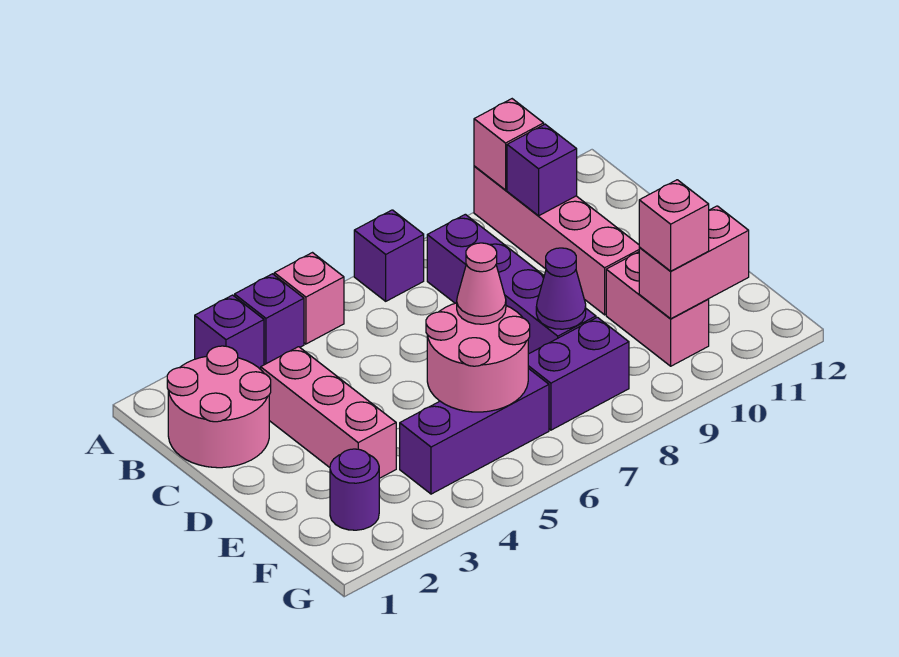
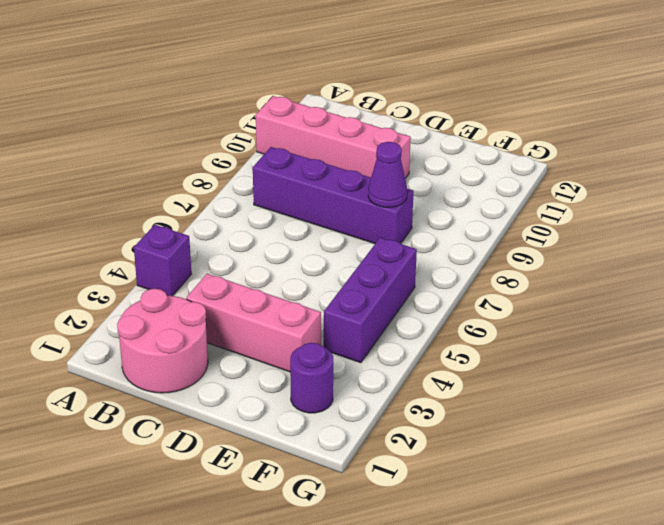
none -> purple brick A3 level 1
none -> pink brick A5 level 1
none -> purple brick A7 level 1

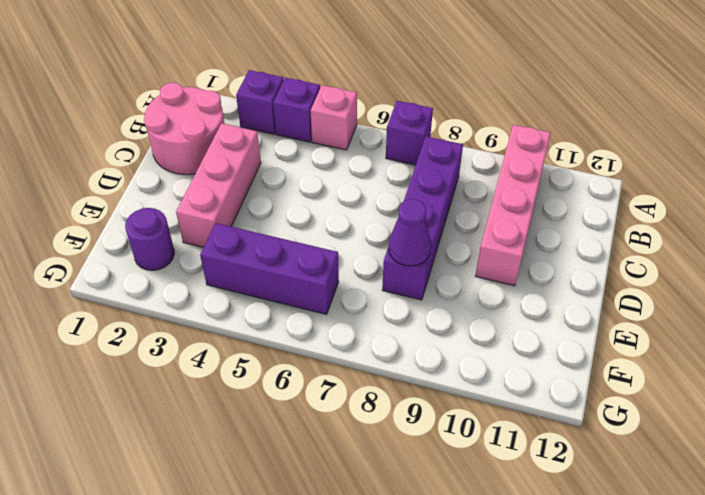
none -> pink brick E10:F10 level 1
none -> purple brick F7:F8 level 1
none -> pink brick A10 level 2

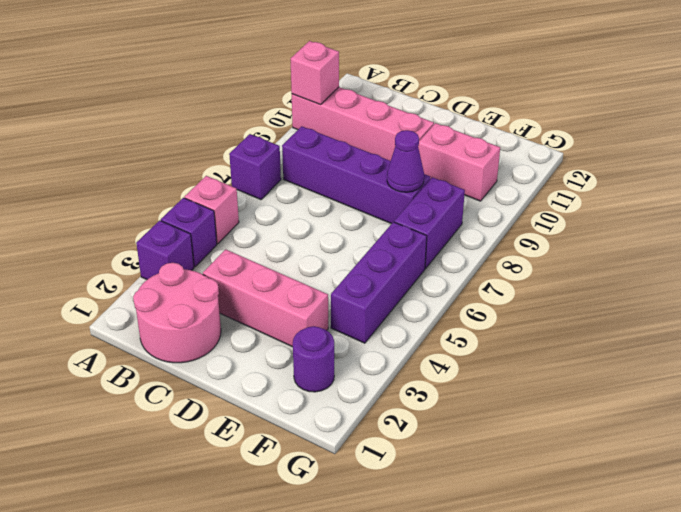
none -> purple brick B10 level 2
none -> pink round brick E5:F6 level 2
none -> pink brick F10:F11 level 2

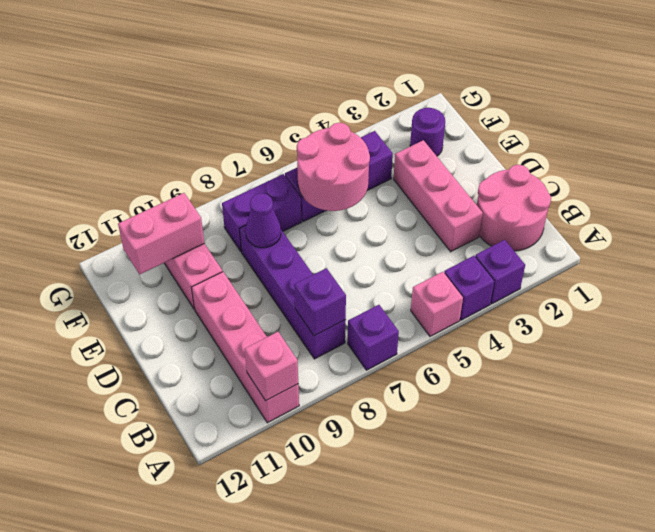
purple brick B8 level 2 -> purple brick B10 level 2
none -> pink cone E6 level 3
none -> pink brick F10 level 3

